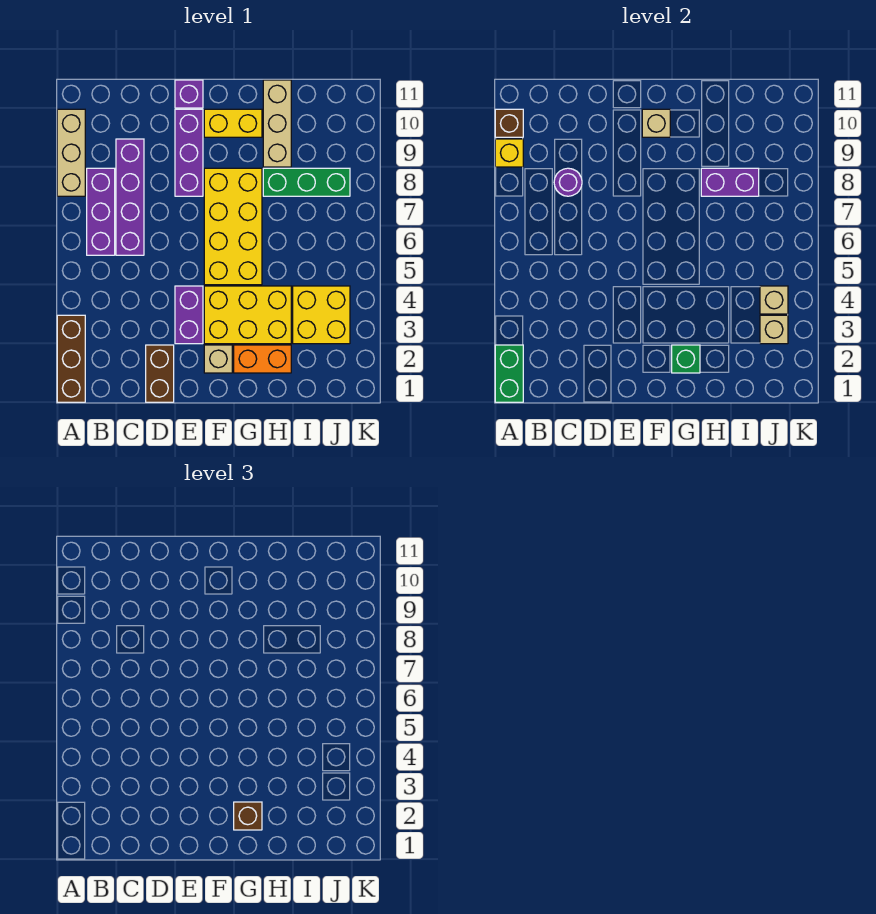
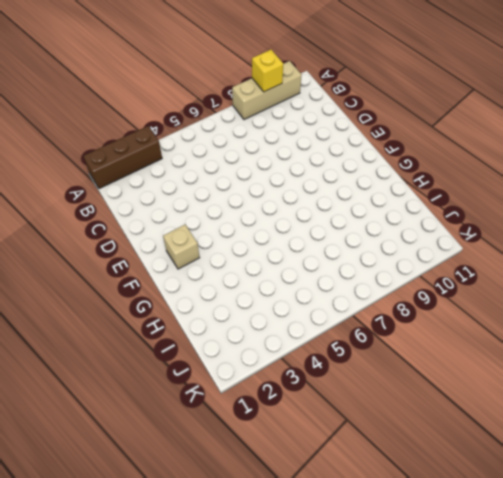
none -> purple brick B6:B8 level 1
none -> purple brick C6:C9 level 1
none -> brown brick D1:D2 level 1

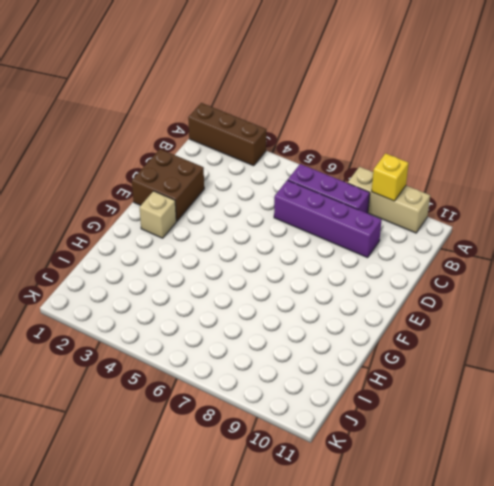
brown brick D1:E2 level 1 -> brown brick D1:D2 level 1
none -> purple brick E3:E4 level 1
none -> purple brick E8:E10 level 1
none -> purple brick E11 level 1

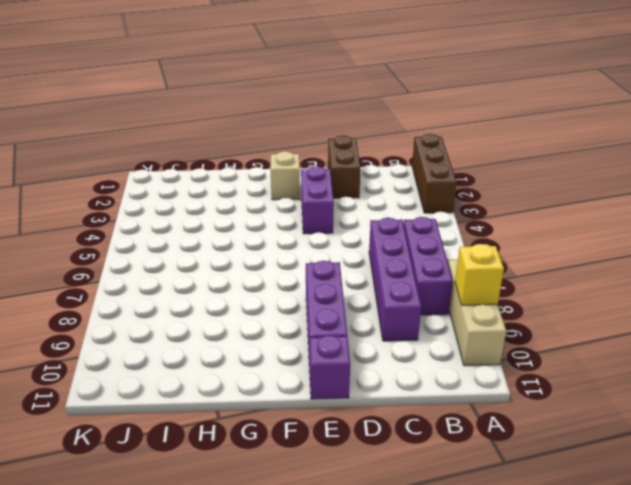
none -> yellow brick F3:H4 level 1
none -> yellow brick F5:G8 level 1
none -> yellow brick F10:G10 level 1

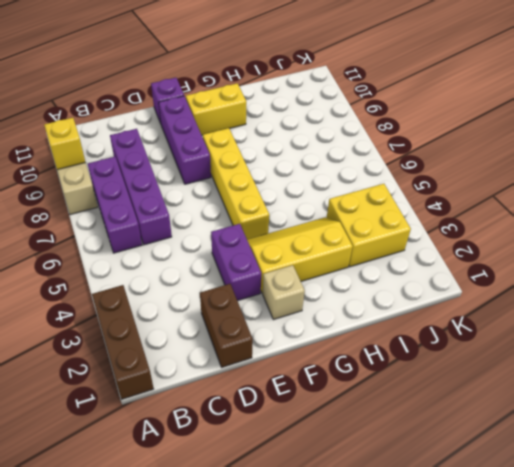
yellow slope F3:H4 level 1 top 3 -> yellow brick F3:H4 level 1
yellow brick F5:F8 level 1 -> yellow brick F5:G8 level 1
none -> orange brick G2:H2 level 1
none -> green brick H8:J8 level 1
none -> tan brick H9:H11 level 1

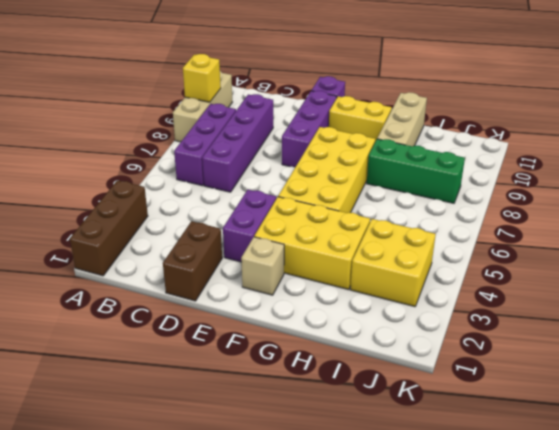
none -> orange brick G2:H2 level 1
none -> green brick A1:A2 level 2
none -> brown brick A10 level 2

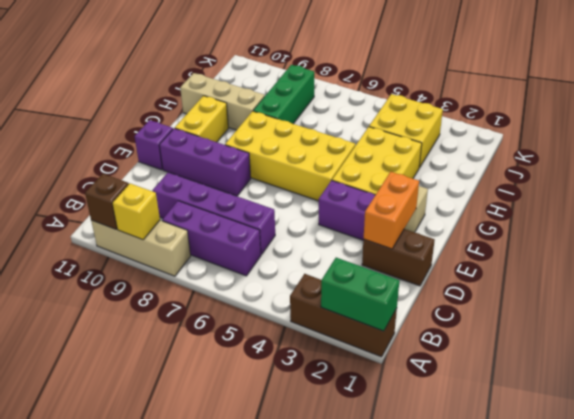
orange brick D2:E2 level 2 -> orange brick G2:H2 level 1
none -> purple round brick C8 level 2
none -> tan brick F10 level 2
none -> green brick G2 level 2

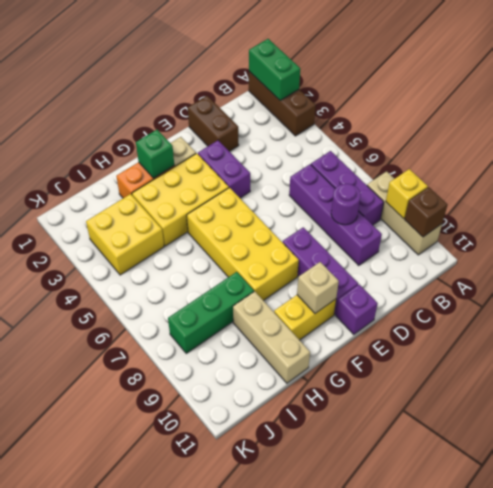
none -> purple brick H8:I8 level 2
none -> tan brick J3 level 2
none -> tan brick J4 level 2

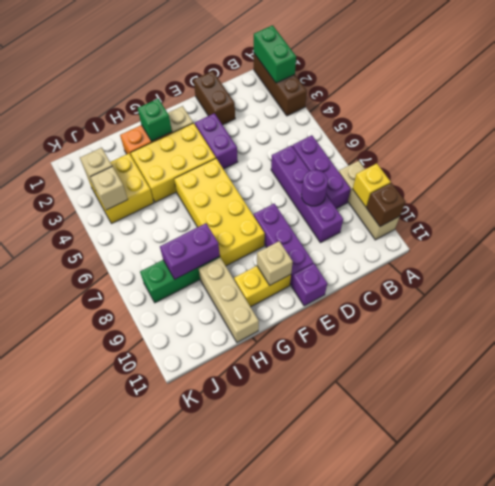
none -> brown brick G2 level 3

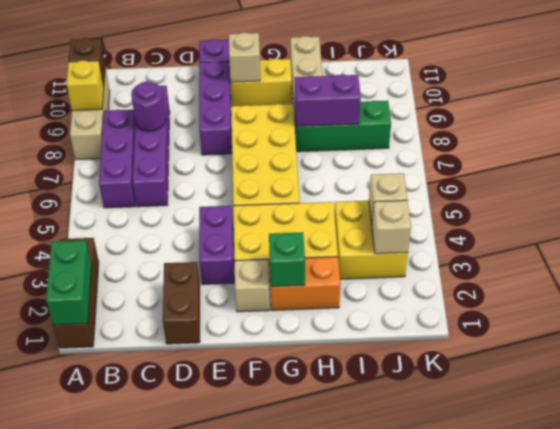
none -> brown brick G2 level 3

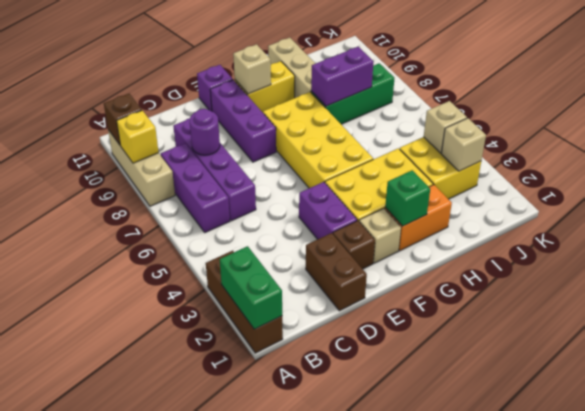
brown brick E2 level 1 -> brown brick G2 level 3

